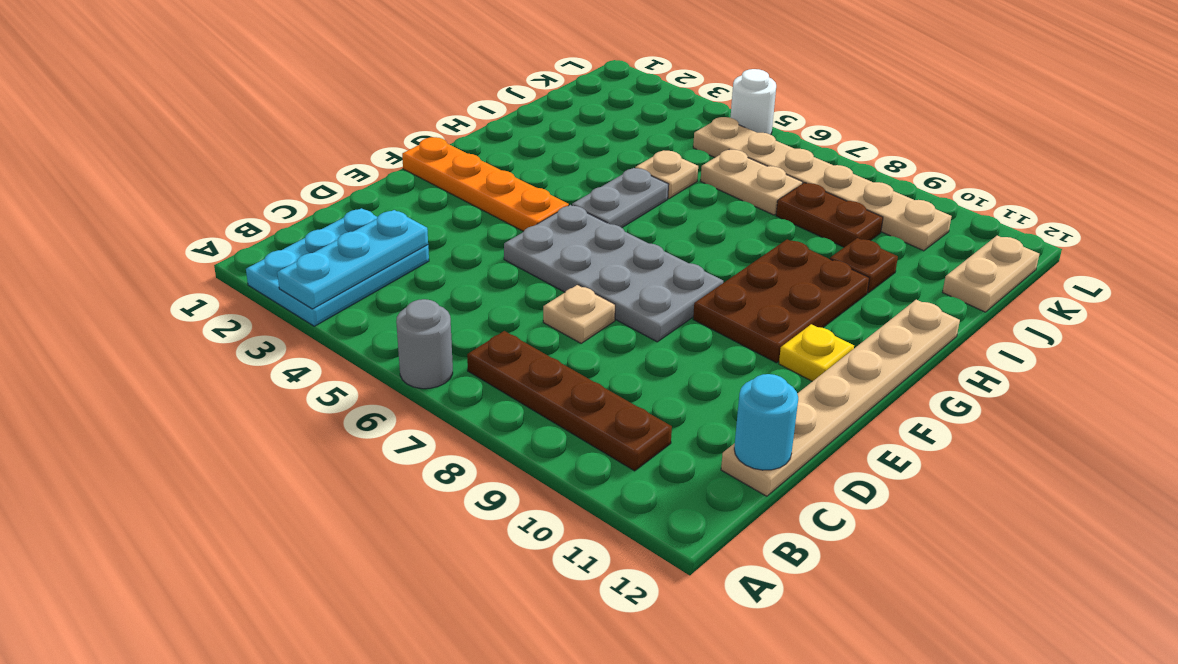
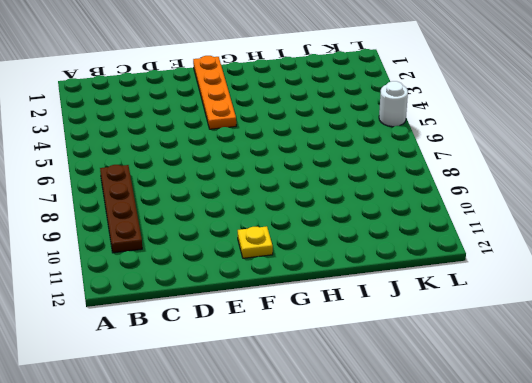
none -> cyan plate A2:C3 level 1
none -> grey round brick A6 level 1
none -> tan plate C12:H12 level 1

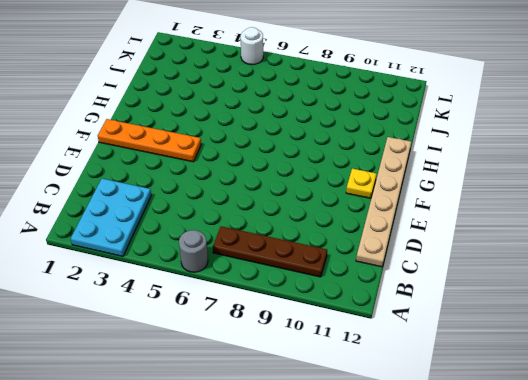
none -> tan plate D7 level 1
none -> grey plate E5:F8 level 1
none -> brown plate F9:H10 level 1

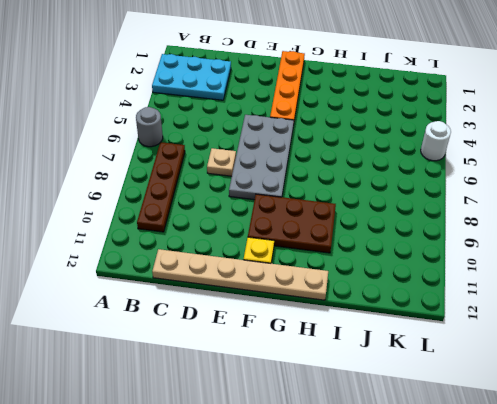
none -> grey plate G5:H5 level 1
none -> tan plate I5 level 1
none -> brown plate I10 level 1

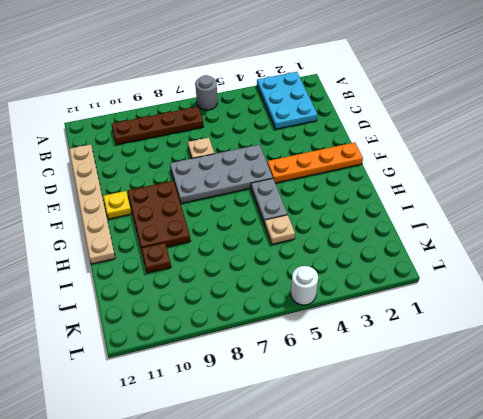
none -> tan plate J6:J7 level 1
none -> brown plate J8:J9 level 1
none -> tan plate J12:K12 level 1

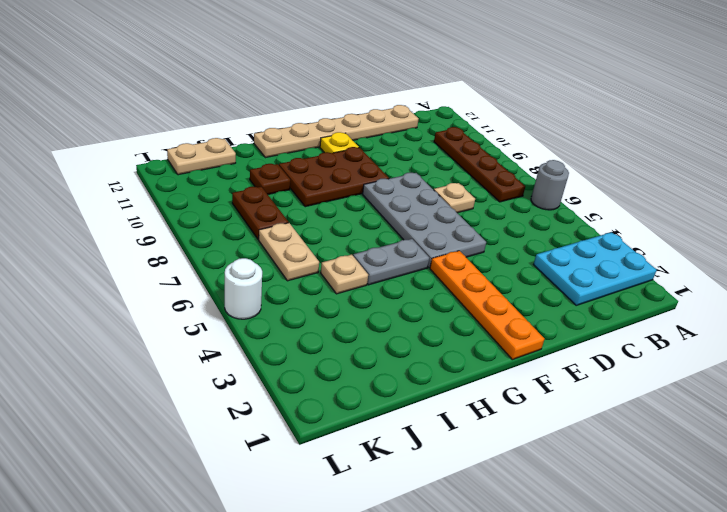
none -> tan plate K5:K10 level 1
none -> cyan plate A3:C3 level 2
none -> cyan round brick C12 level 2

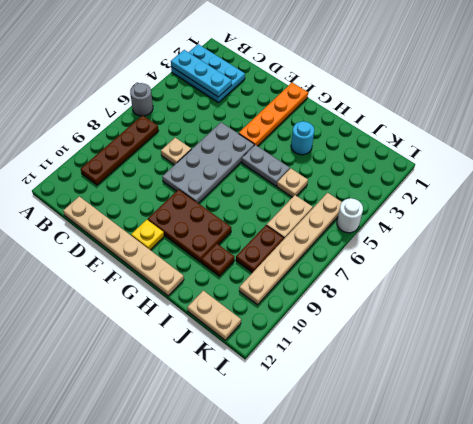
cyan round brick H3 level 1 -> cyan round brick C12 level 2

